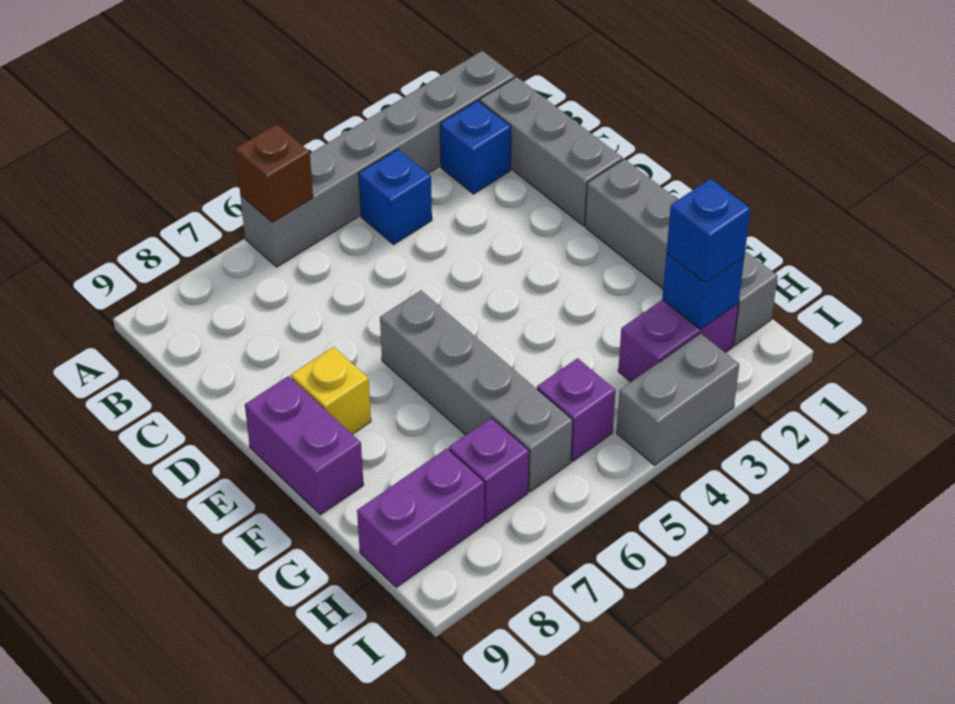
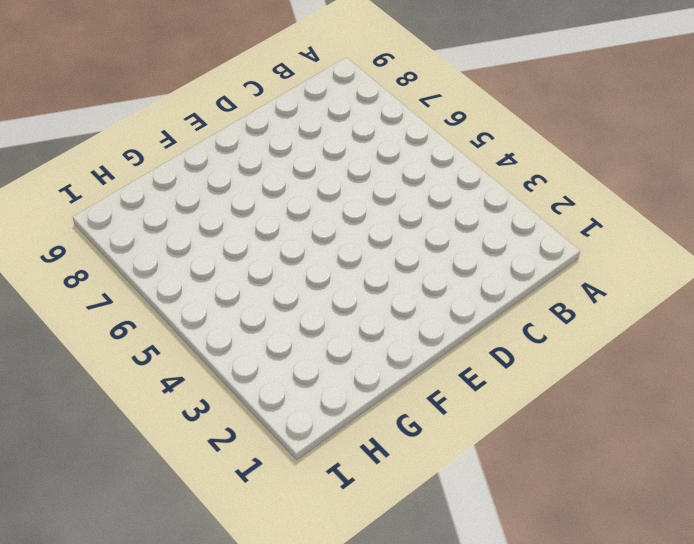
none -> grey brick A1:A6 level 1
none -> grey brick B1:D1 level 1
none -> blue brick B2 level 1

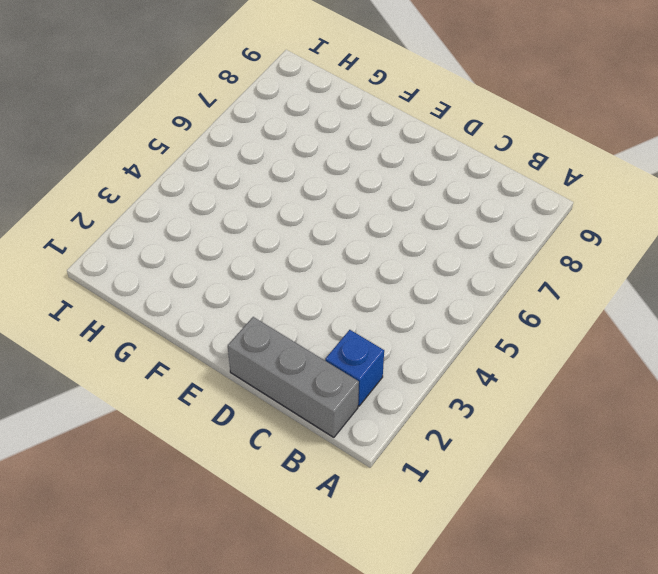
none -> grey brick A1:A6 level 1
none -> blue brick B4 level 1
none -> grey brick E1:H1 level 1

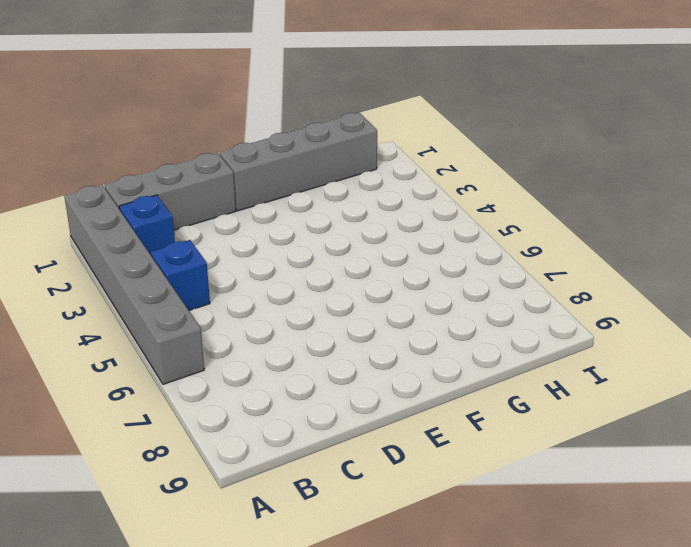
none -> grey brick E6:H6 level 1
none -> yellow brick E8 level 1
none -> purple brick E9:F9 level 1

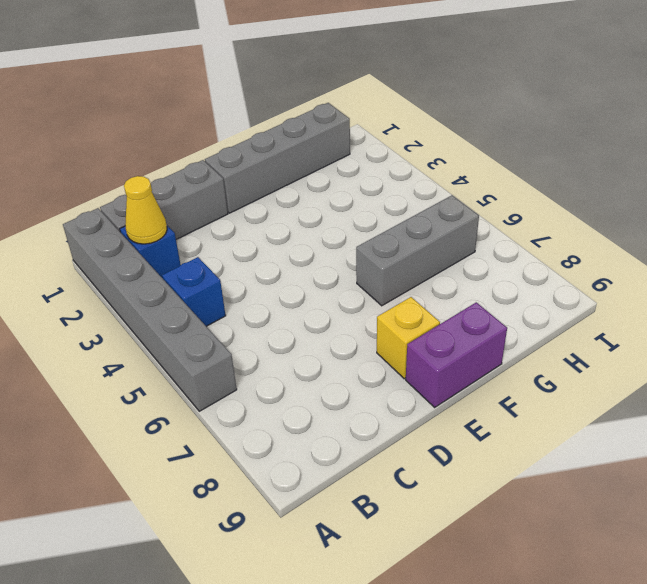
yellow cone B2 level 2 -> none
grey brick F6:H6 level 1 -> grey brick E6:H6 level 1
none -> purple brick H2:H3 level 1
none -> purple brick H5 level 1
none -> purple brick H7 level 1

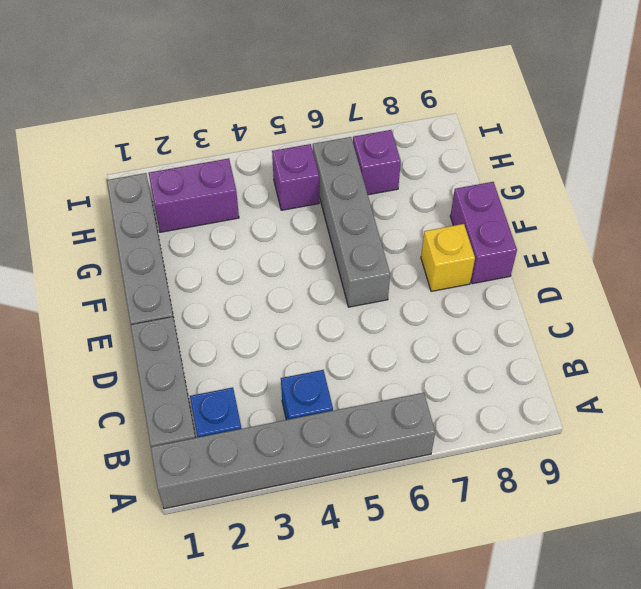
none -> purple brick H8:H9 level 1
none -> grey brick I3:I4 level 1
none -> brown brick A6 level 2

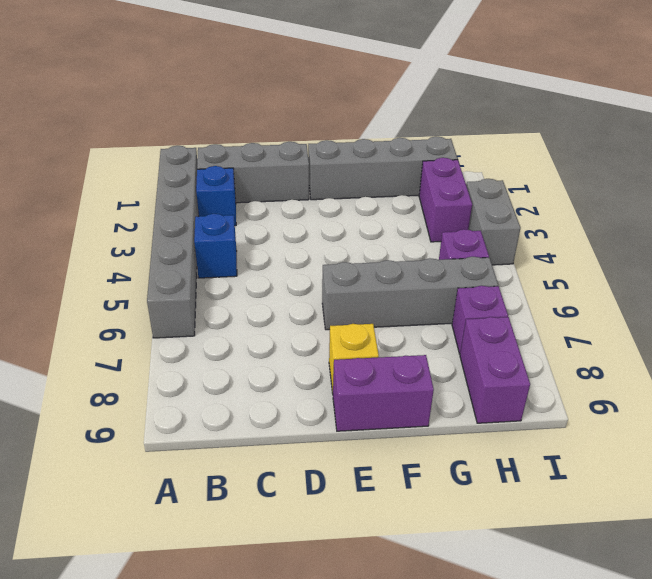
none -> brown brick A6 level 2
none -> blue brick H2 level 2
none -> blue brick H2 level 3

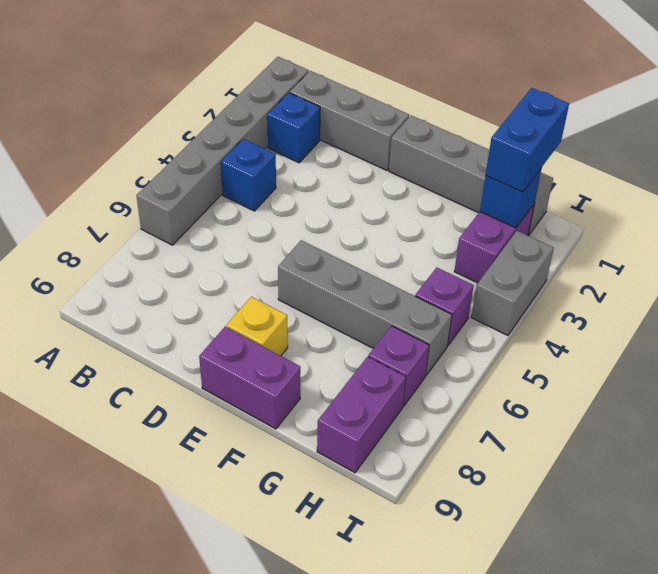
blue brick H1:H2 level 3 -> blue brick H2 level 3
none -> brown brick A6 level 2

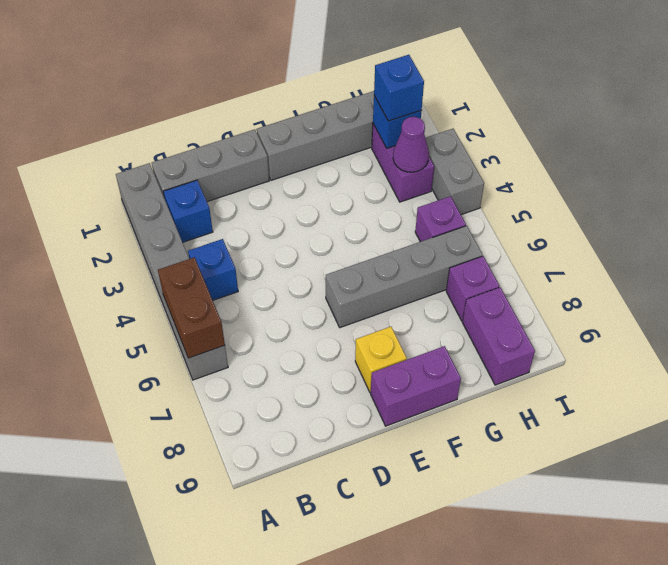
brown brick A5:A6 level 2 -> brown brick A6 level 2
purple cone H3 level 2 -> none

